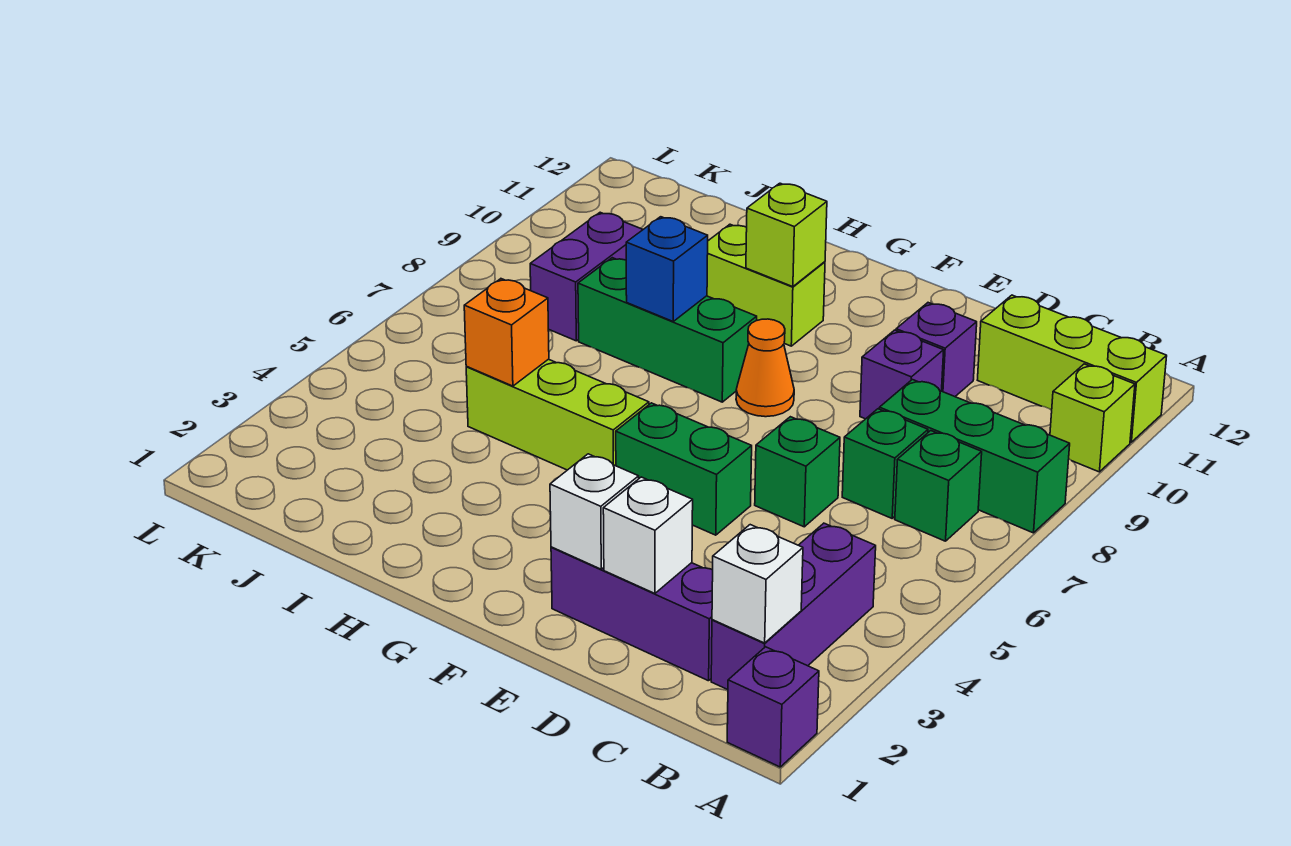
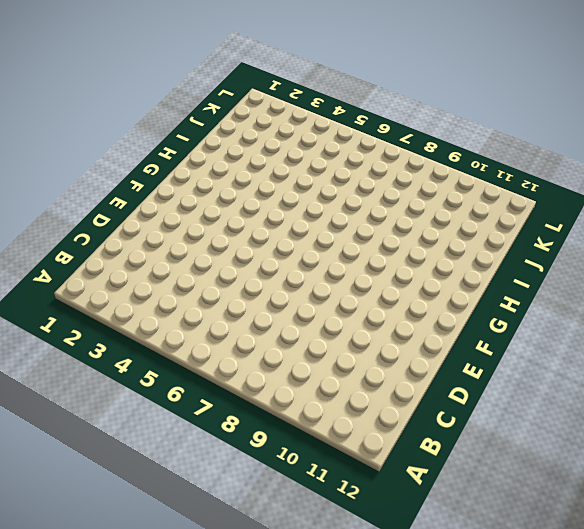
none -> purple brick A1 level 1
none -> green brick A8:C8 level 1
none -> lime brick A10 level 1

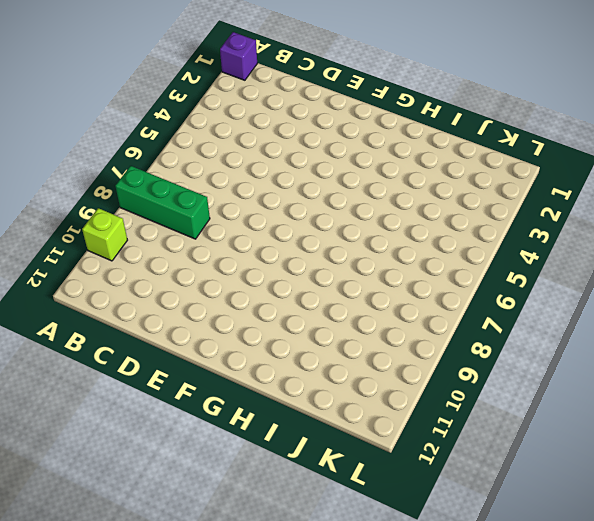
none -> lime brick A11:C11 level 1
none -> purple brick B2:B4 level 1
none -> green brick B7 level 1

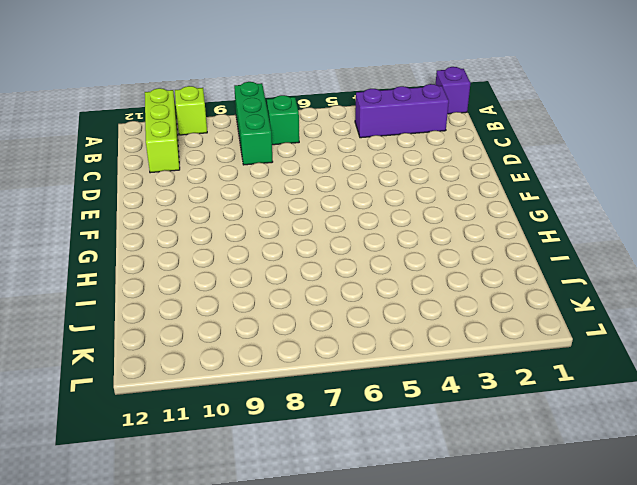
none -> purple brick C2:E2 level 1
none -> green brick C7 level 1
none -> green brick D6 level 1

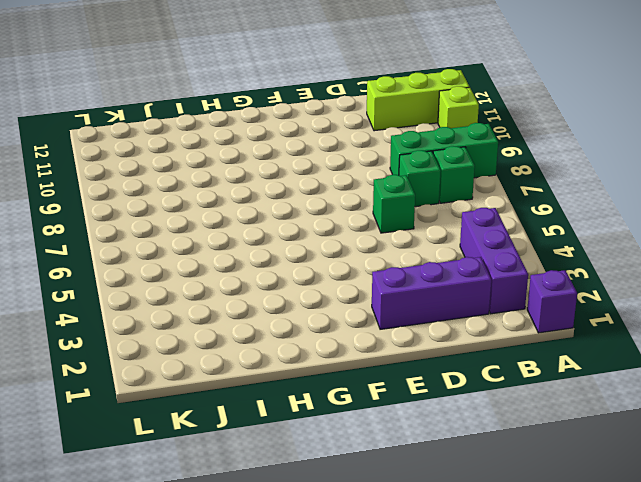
none -> purple brick D9 level 1
none -> purple brick D10 level 1
none -> green brick E5:F5 level 1

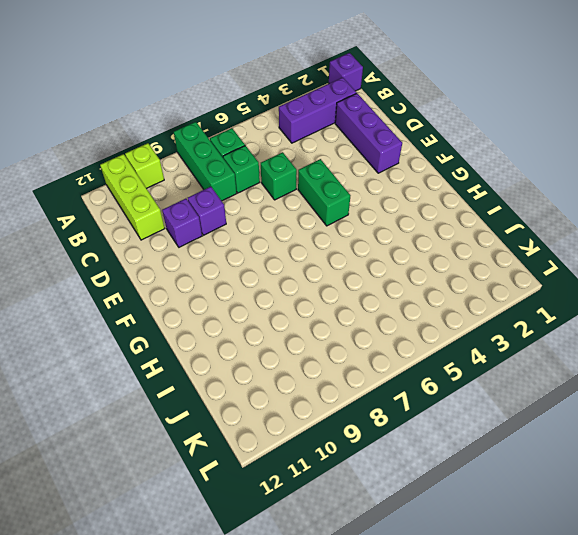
none -> orange cone F8 level 1
none -> lime brick G5:I5 level 1
none -> green brick G8:I8 level 1

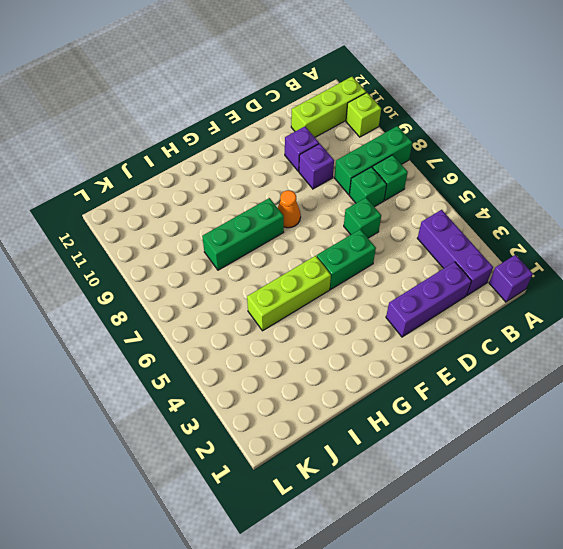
none -> lime brick G10:H10 level 1
none -> purple brick J8:J9 level 1
none -> white brick B2 level 2

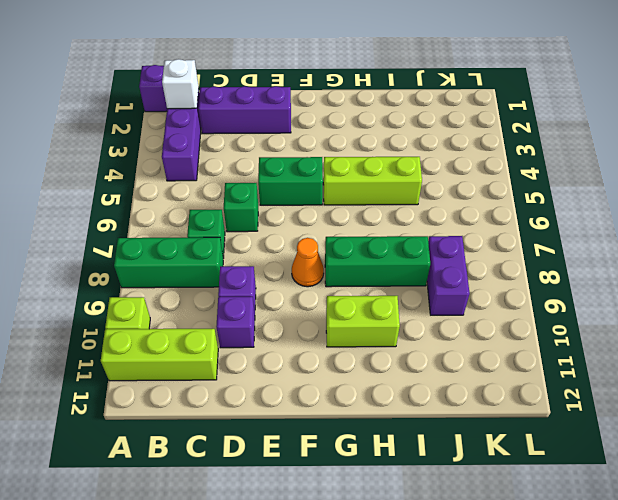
none -> green brick B7 level 1
none -> white brick D2 level 2
none -> white brick E2 level 2

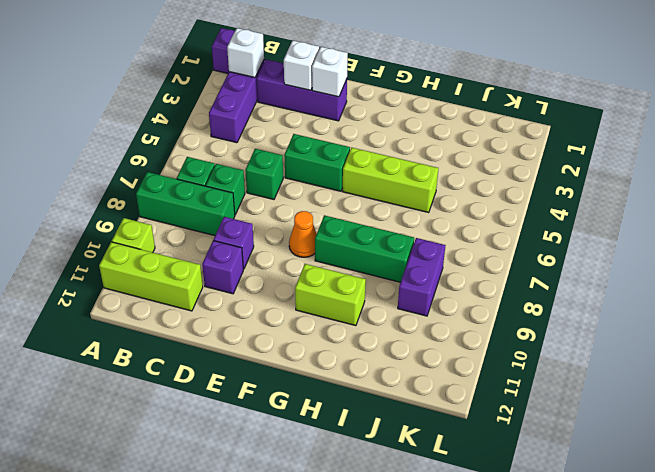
none -> lime brick G10 level 2
none -> blue brick H8 level 2
none -> orange brick I5 level 2

